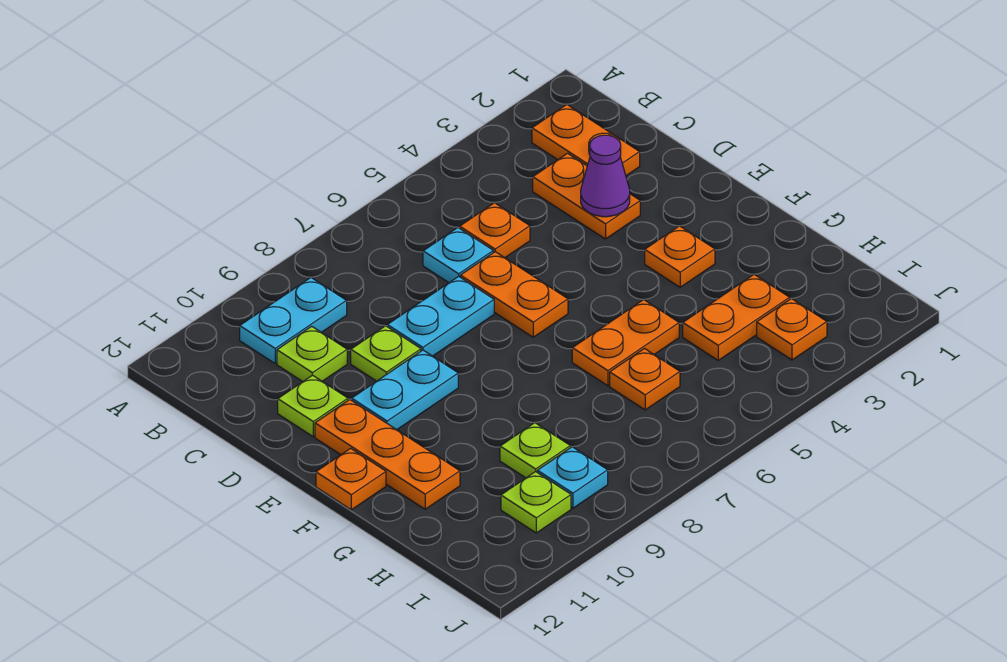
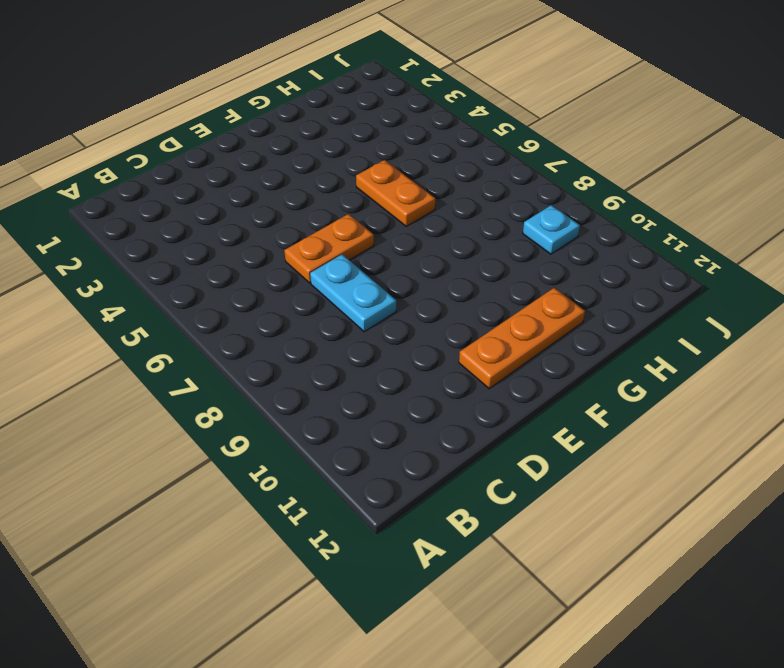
none -> orange plate B2:C2 level 1
none -> cyan plate B9:B10 level 1
none -> orange plate C3:D3 level 1

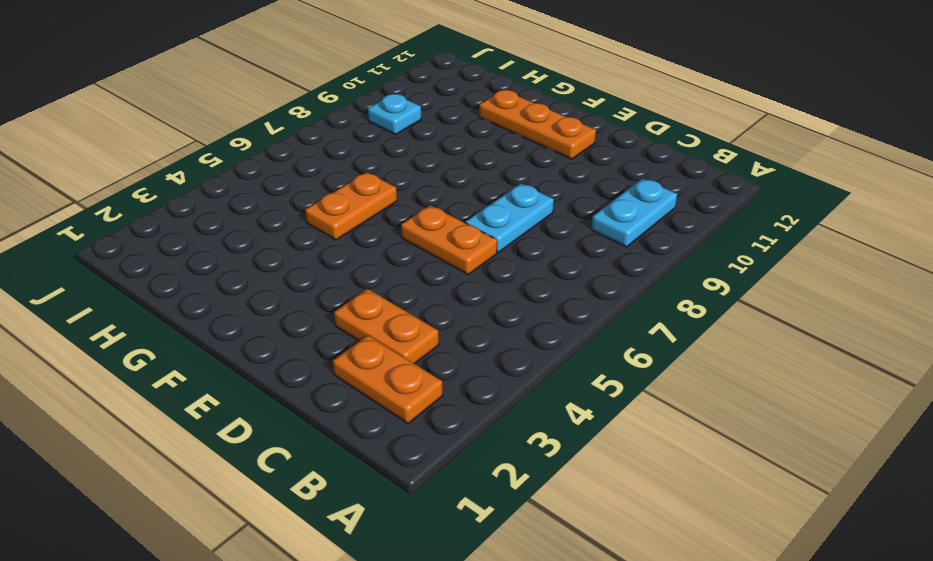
none -> orange plate C5 level 1
none -> cyan plate C6 level 1
none -> lime plate C10 level 1

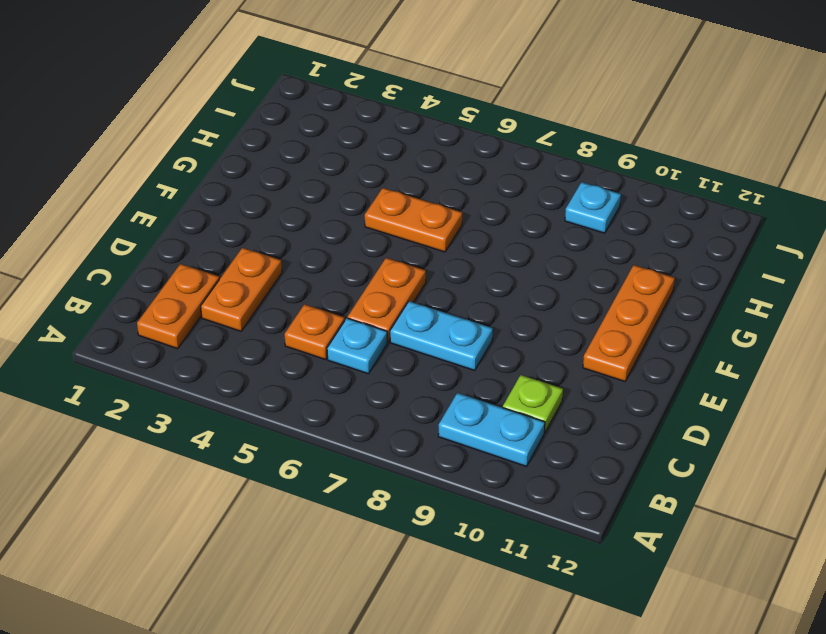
none -> lime plate D9 level 1
none -> lime plate D11 level 1
none -> cyan plate E9:E10 level 1

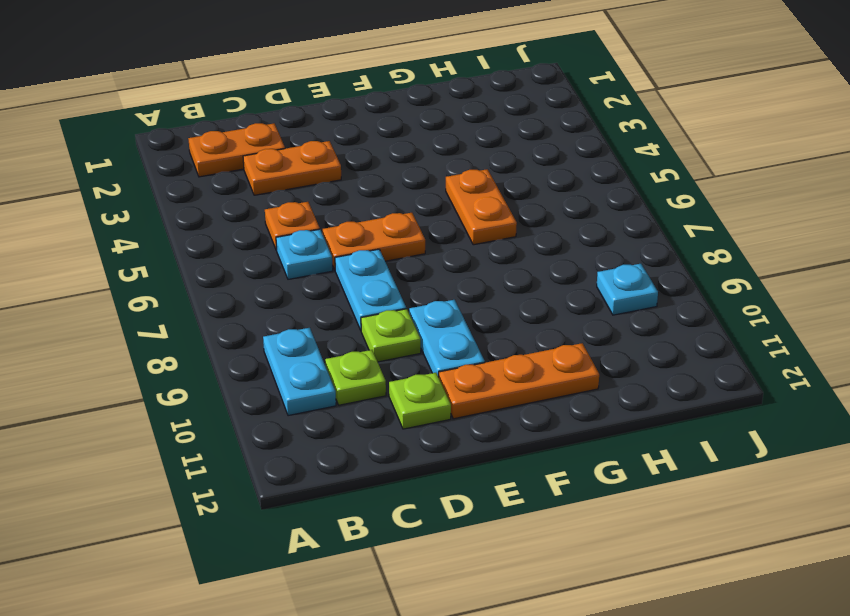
none -> orange plate F3 level 1
none -> orange plate F12 level 1
none -> orange plate H3:H4 level 1

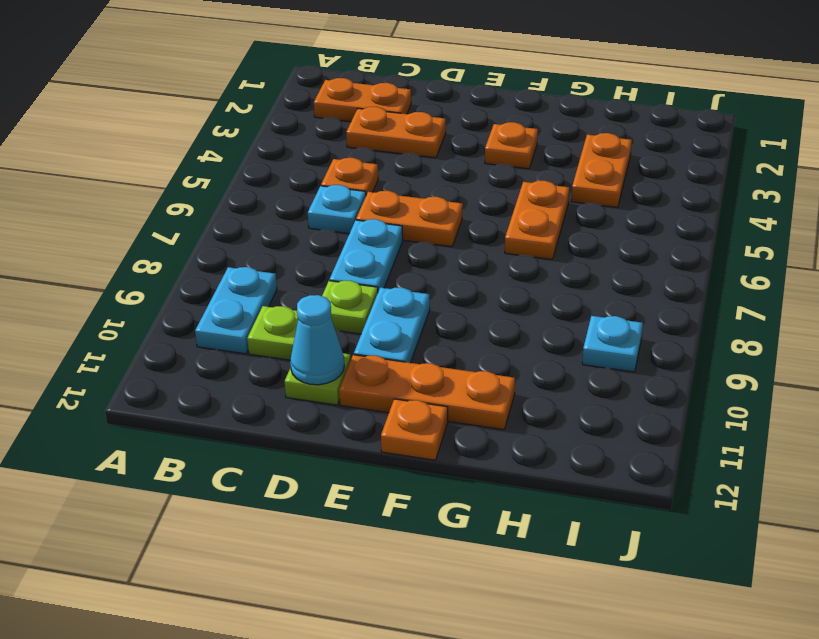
cyan cone D11 level 2 -> none
none -> orange plate H6 level 1
none -> lime plate H9 level 1
none -> orange plate I3 level 1

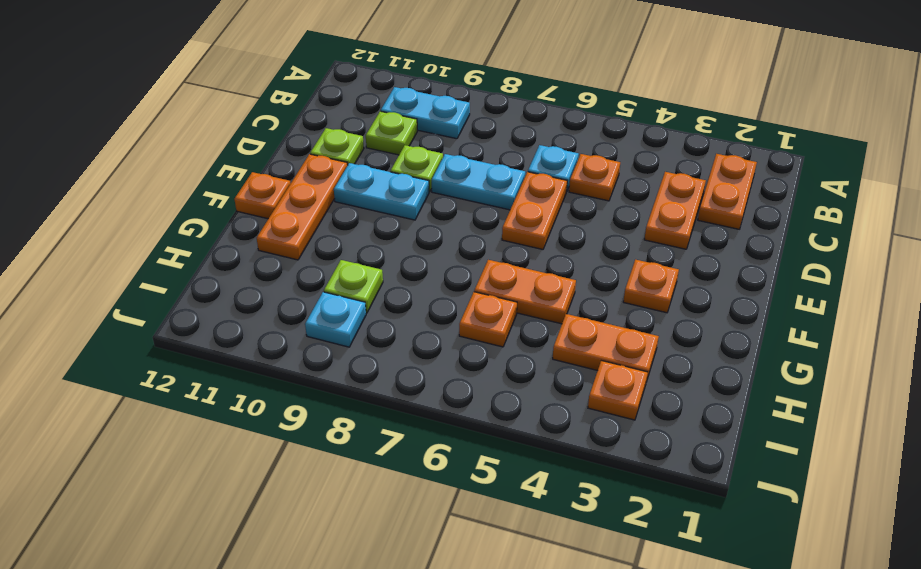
none -> lime plate I10 level 1
none -> purple cone D3 level 2

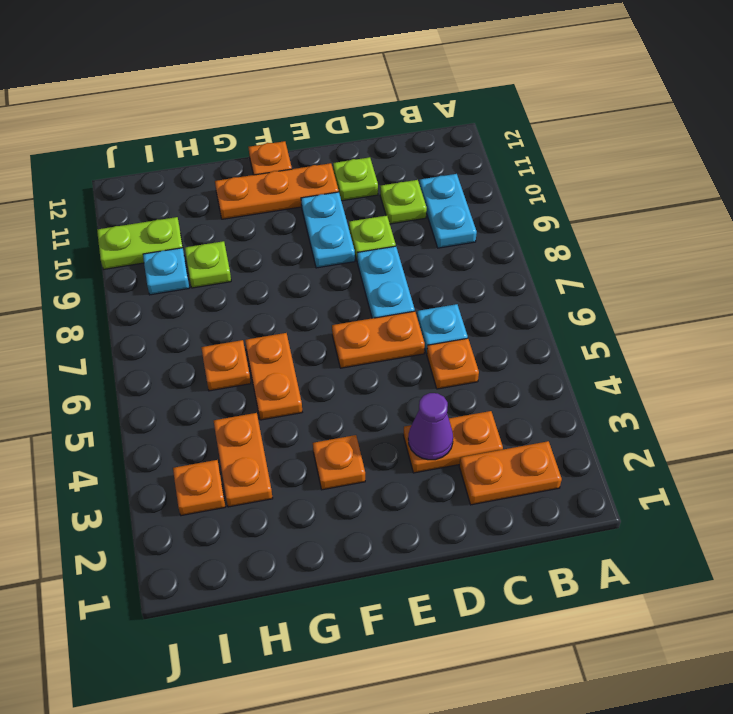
lime plate I10:J10 level 1 -> lime plate I10 level 1

